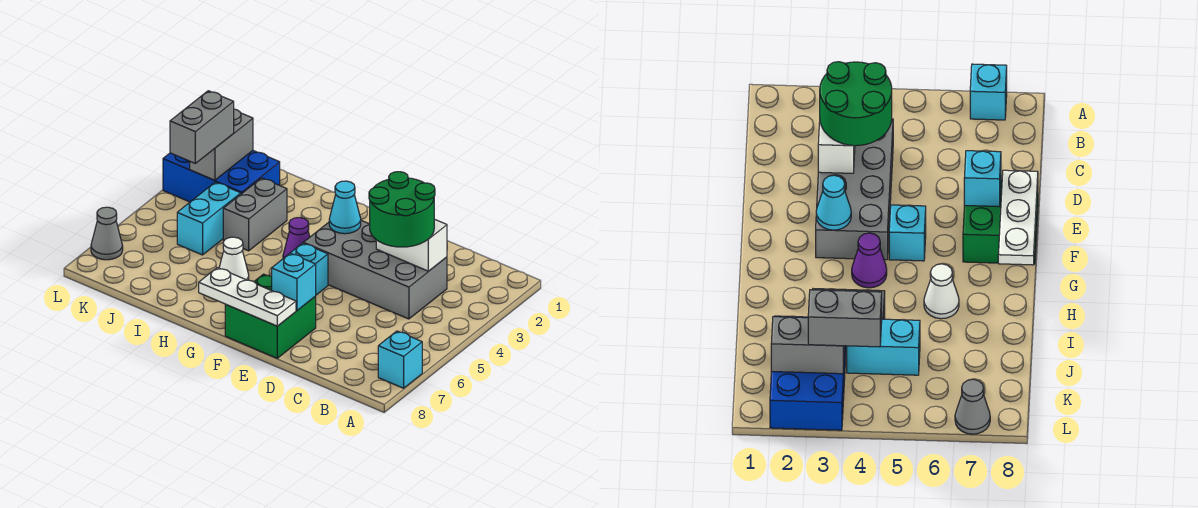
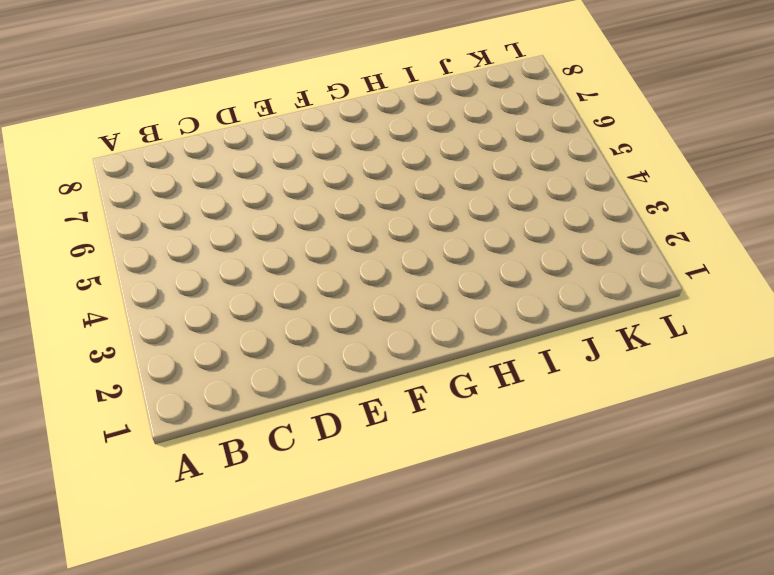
none -> cyan brick A7 level 1
none -> grey brick C3:F4 level 1
none -> green brick E7:F8 level 1

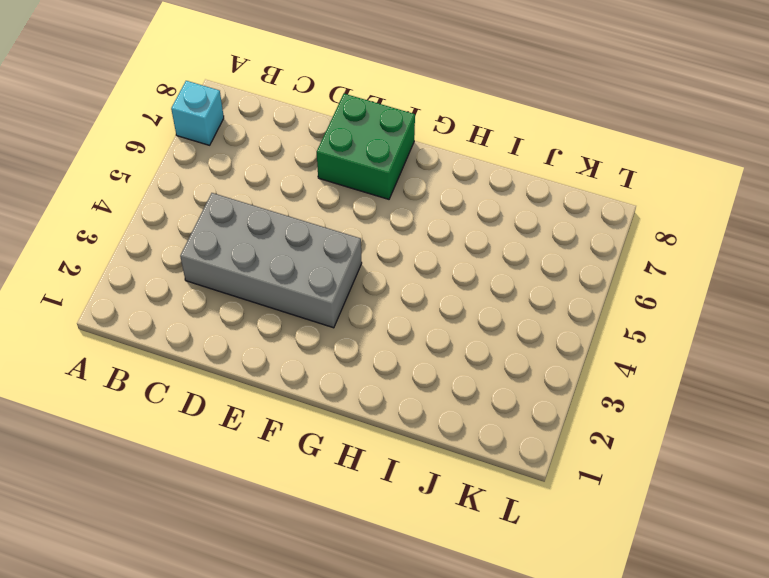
none -> cyan brick F5 level 1
none -> purple cone G4 level 1
none -> white cone H6 level 1

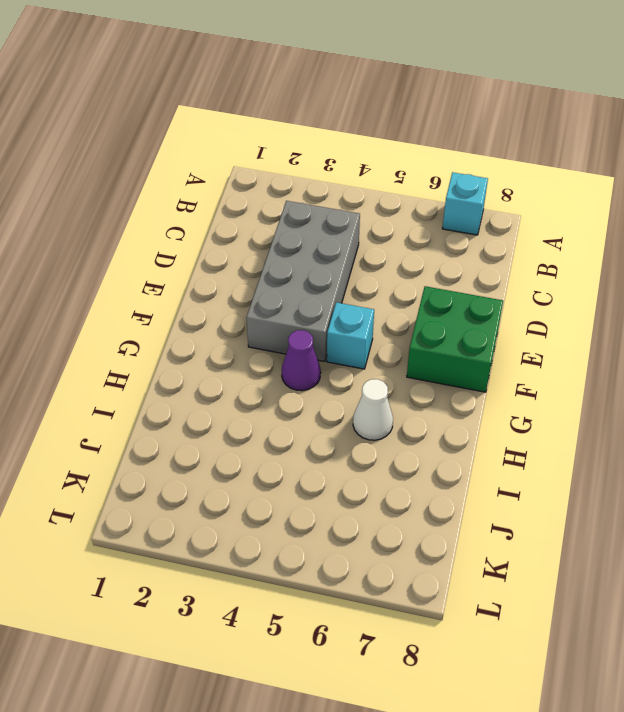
none -> grey brick I3:I4 level 1
none -> blue brick J2:L3 level 1
none -> cyan brick J4:J5 level 1

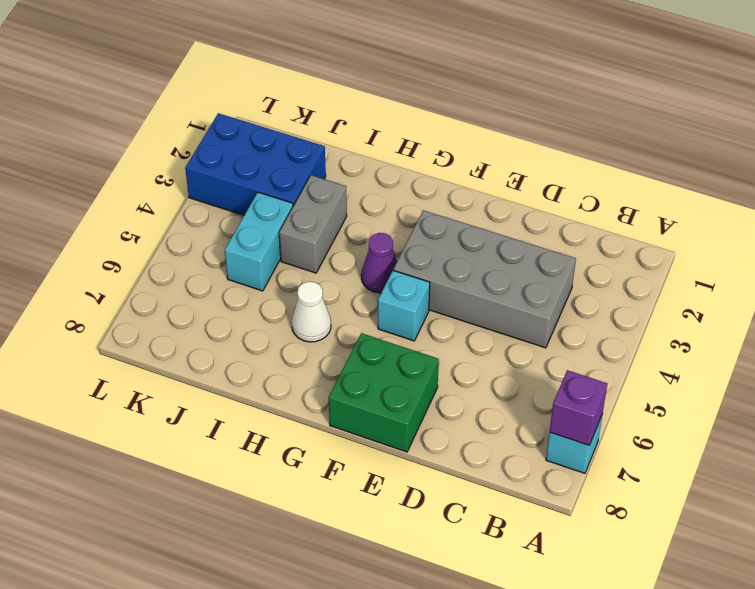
purple brick A7 level 2 -> none
none -> grey cone L7 level 1
none -> white brick C3:D3 level 2
none -> cyan brick E7 level 2

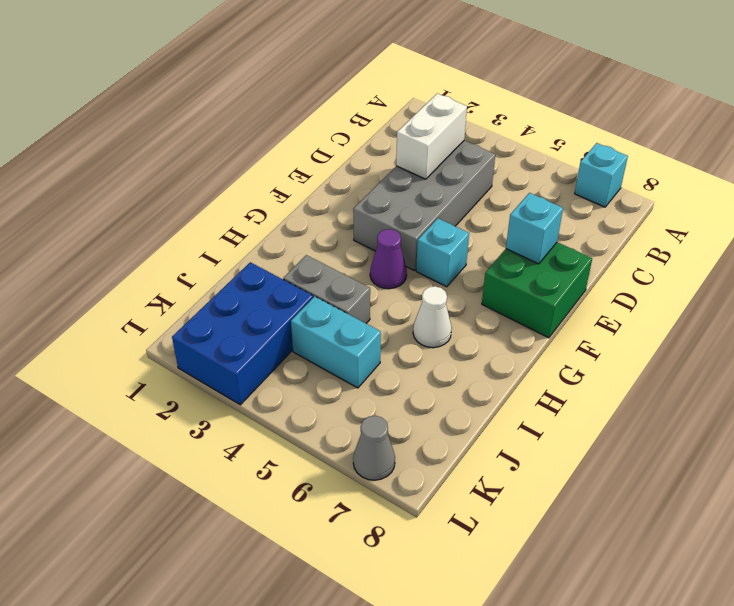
none -> white plate E8:G8 level 2
none -> cyan cone F3 level 2
none -> grey brick K2:K3 level 2

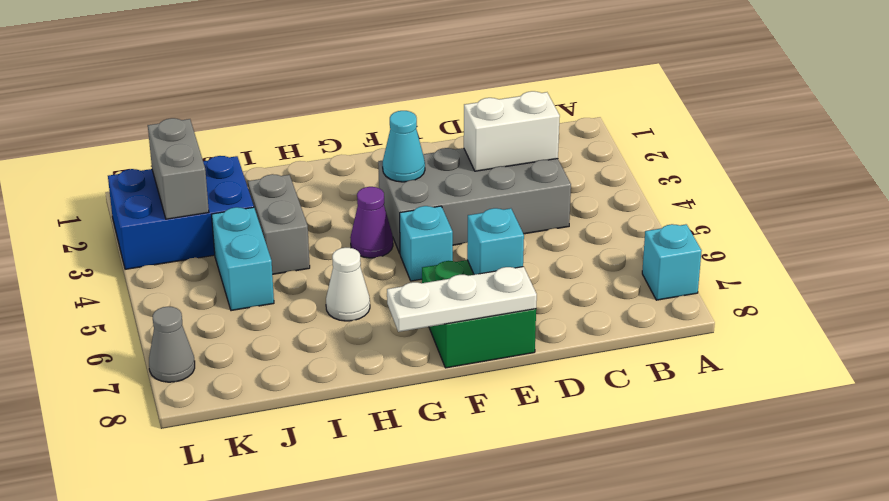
none -> green round brick C3:D4 level 3
none -> grey brick K3:K4 level 3

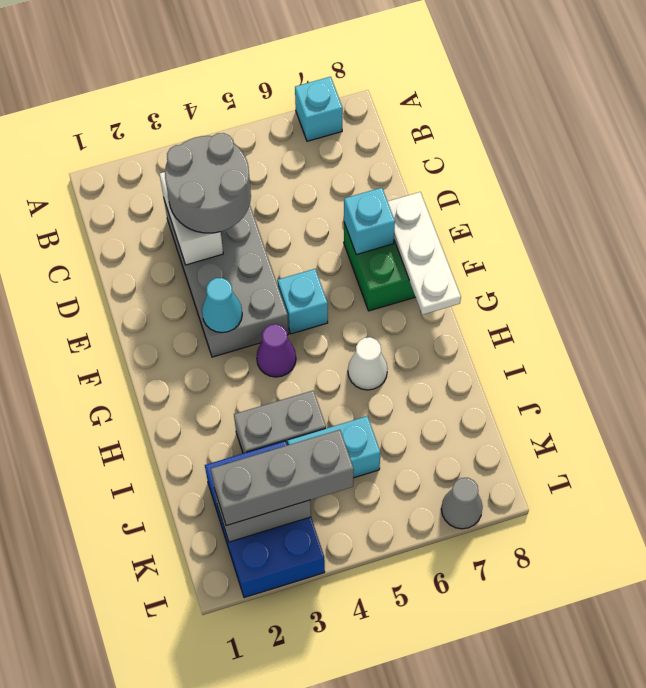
grey round brick C3:D4 level 3 -> green round brick C3:D4 level 3
grey brick K2:K4 level 3 -> grey brick K3:K4 level 3

